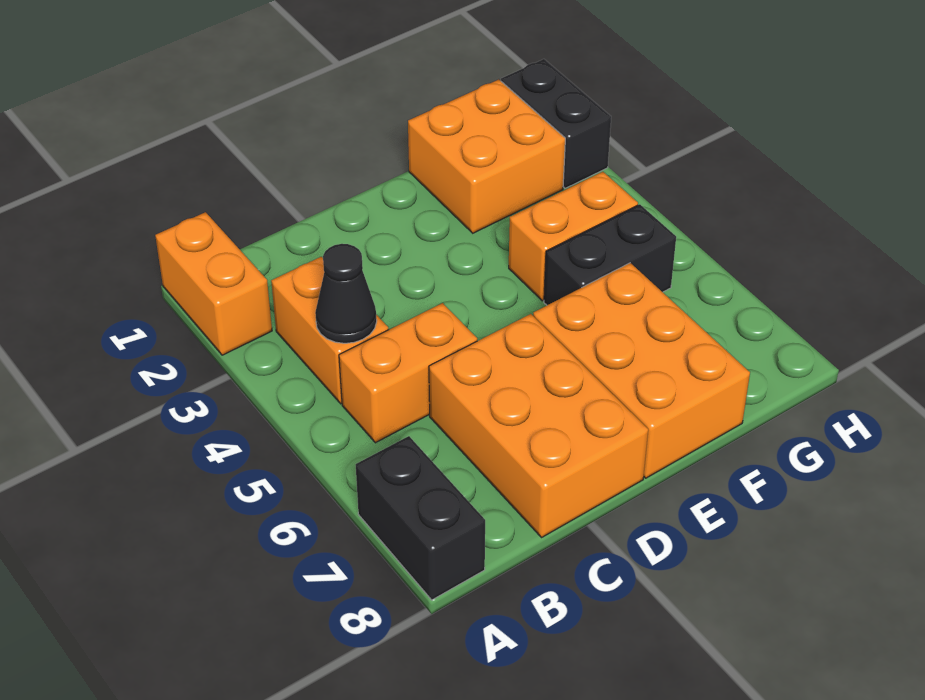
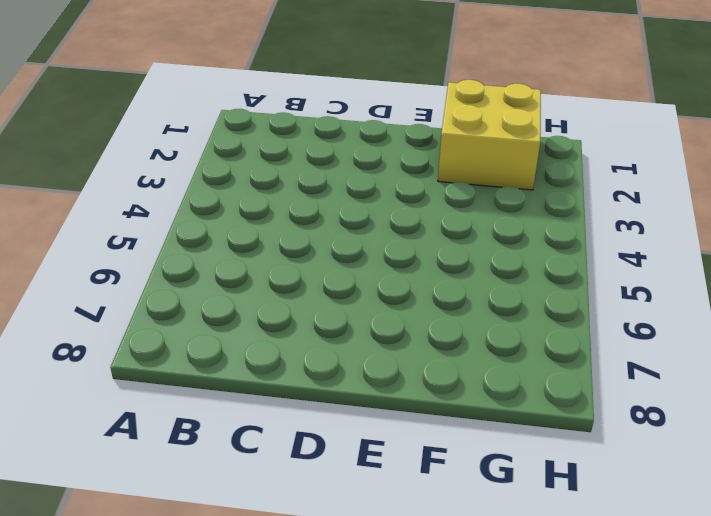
yellow brick F1:G2 level 1 -> orange brick F1:G2 level 1
none -> orange brick A1:A2 level 1
none -> black brick A7:A8 level 1

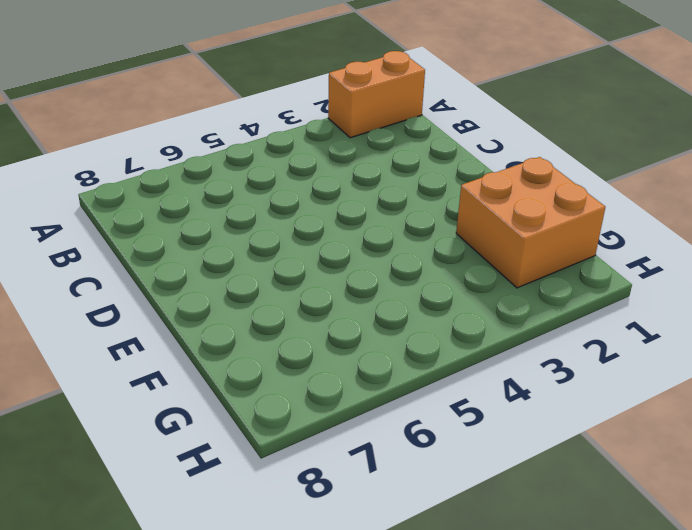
none -> black brick A7:A8 level 1
none -> orange brick B3:B4 level 1

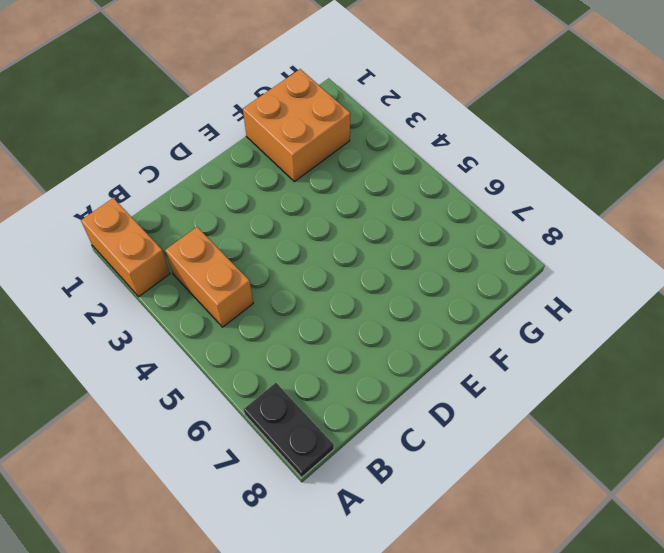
black plate A7:A8 level 1 -> black brick A7:A8 level 1
none -> orange brick B5:C5 level 1
none -> orange brick C6:D8 level 1

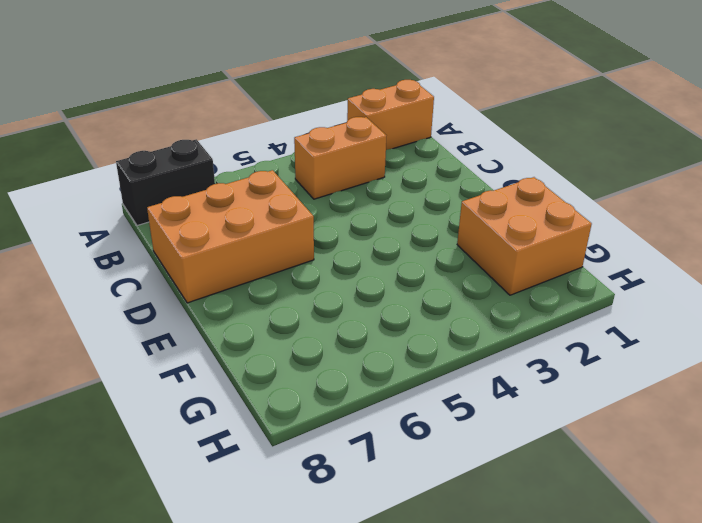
none -> orange brick B5:C5 level 1
none -> orange brick E6:F8 level 1

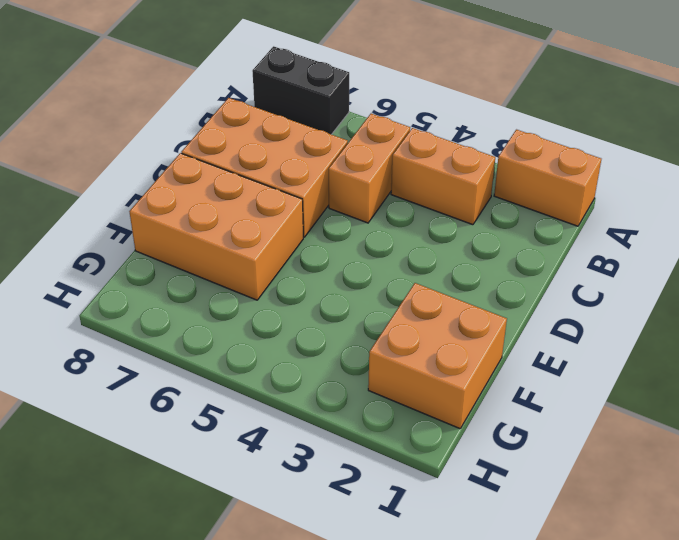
none -> orange brick F4:G4 level 1
none -> black brick F5:G5 level 1

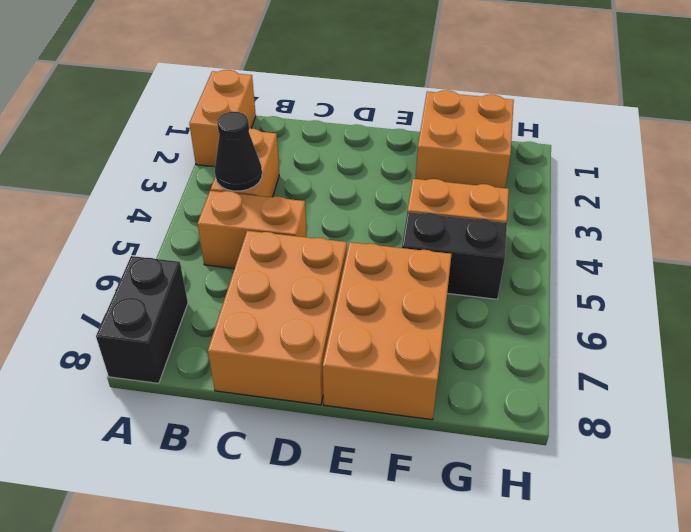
none -> black brick H1:H2 level 1

